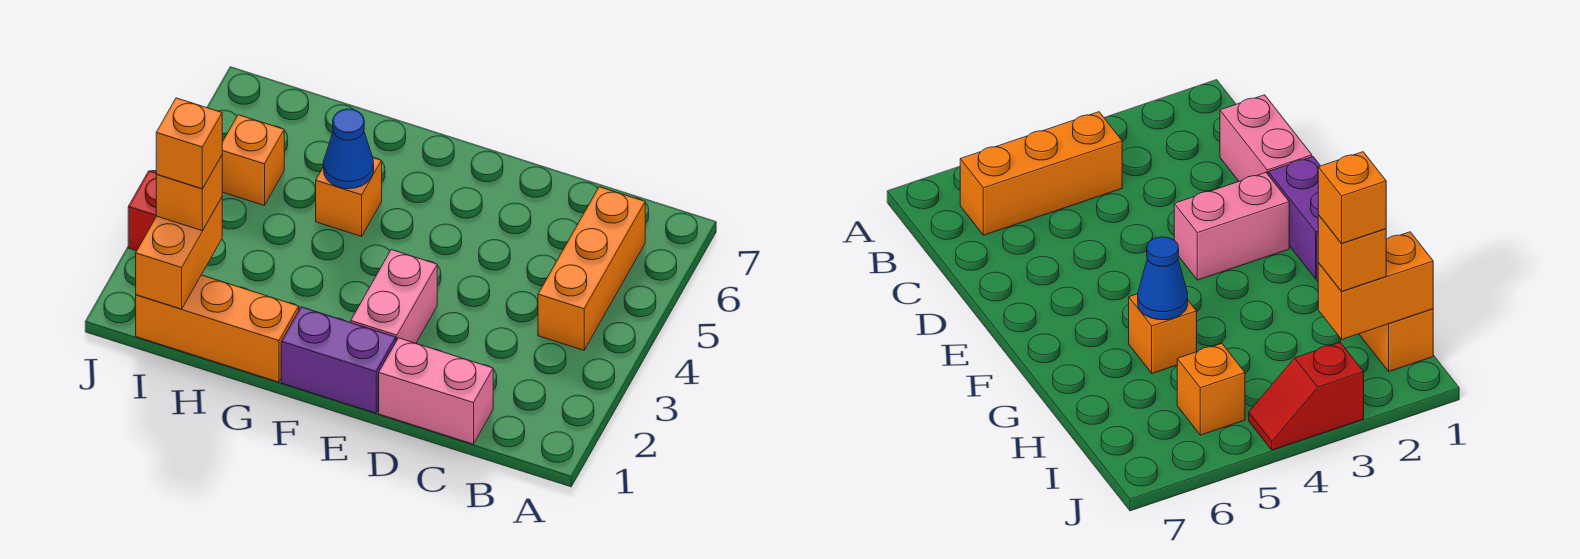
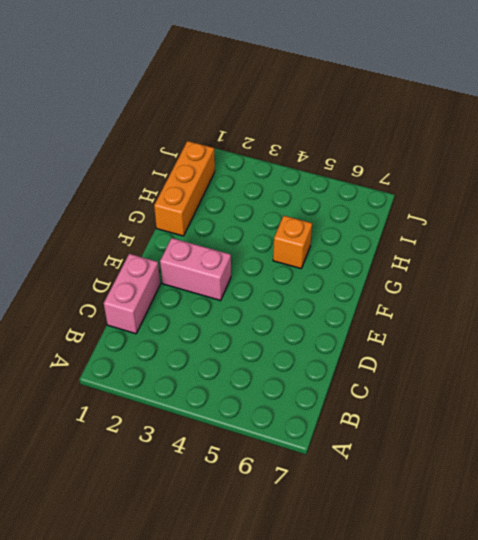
none -> orange brick B4:B6 level 1
none -> purple brick E1:F1 level 1
none -> orange brick I5 level 1

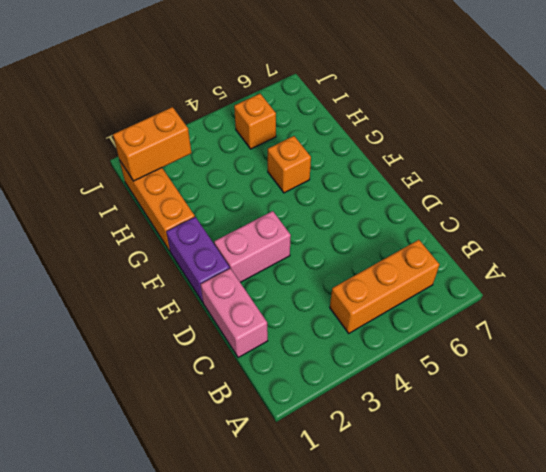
none -> red slope J3:J4 level 1 top 3
none -> blue cone G5 level 2
none -> orange brick I2 level 3

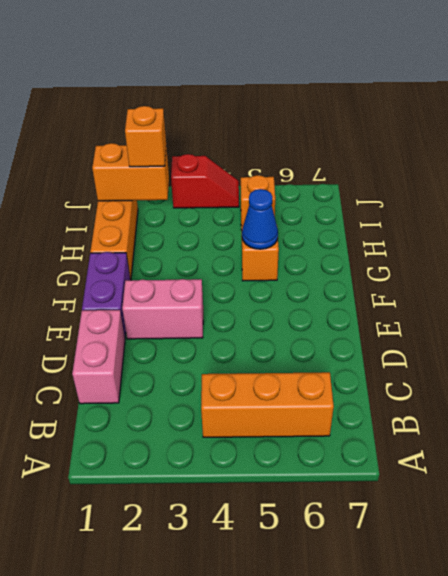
none -> orange brick I2 level 4

